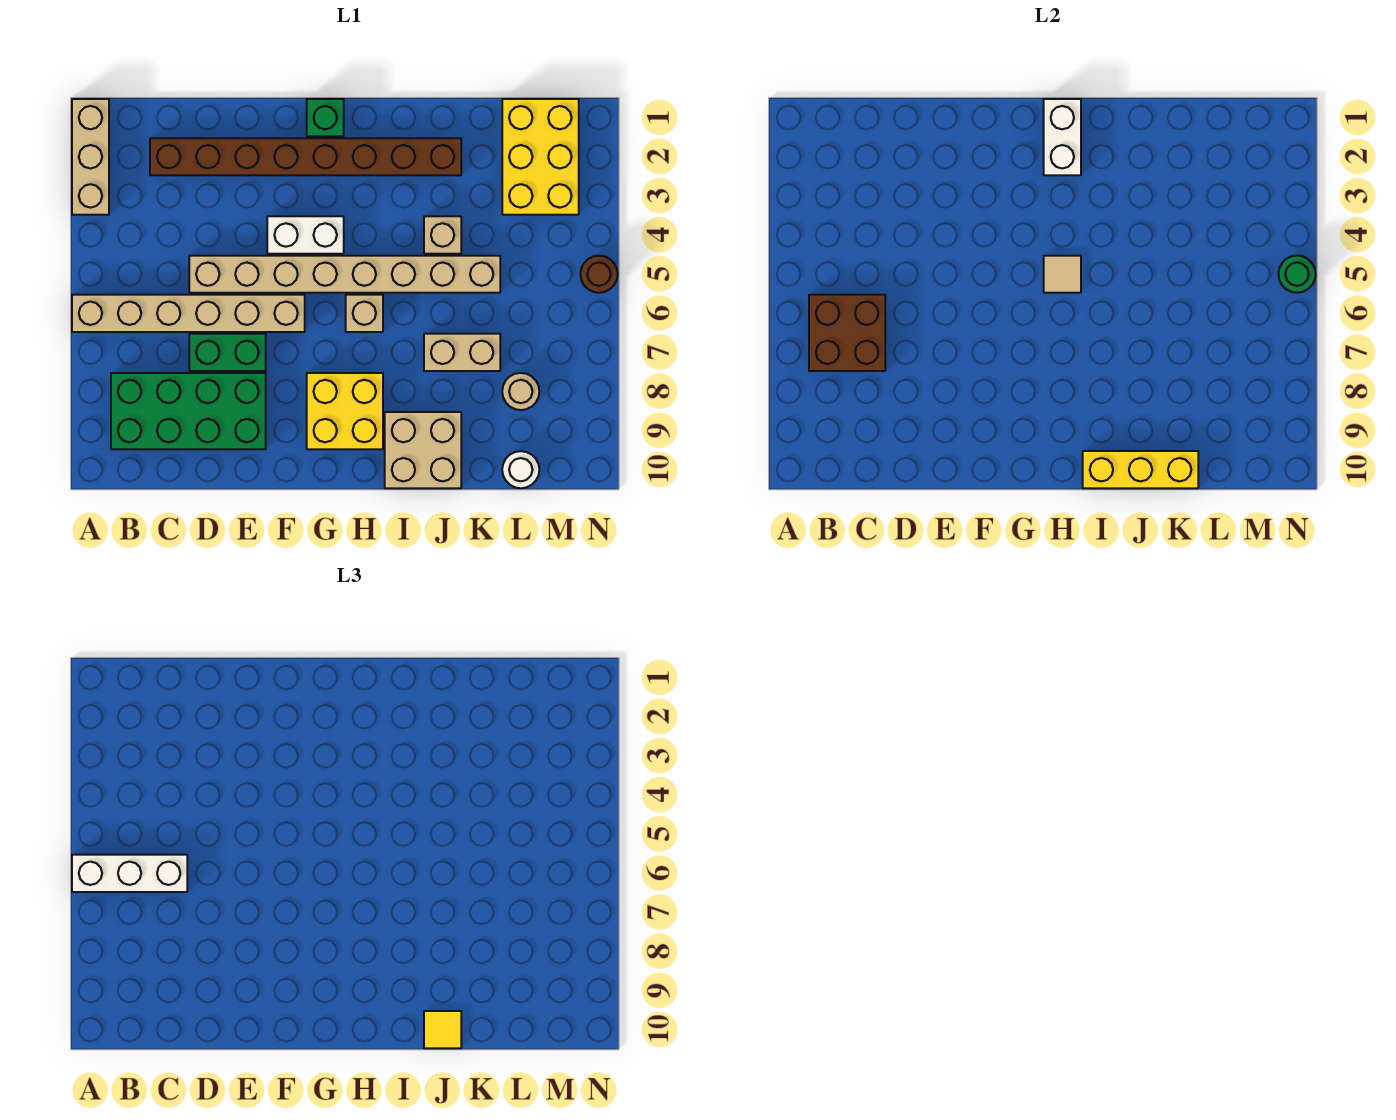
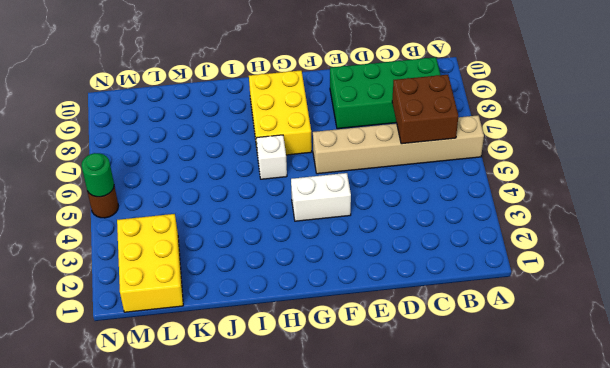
yellow brick G7:H9 level 1 -> yellow brick G8:H9 level 1
white brick H6 level 1 -> tan brick H6 level 1
none -> tan brick A1:A3 level 1
none -> brown brick C2:J2 level 1
none -> tan brick D5:K5 level 1

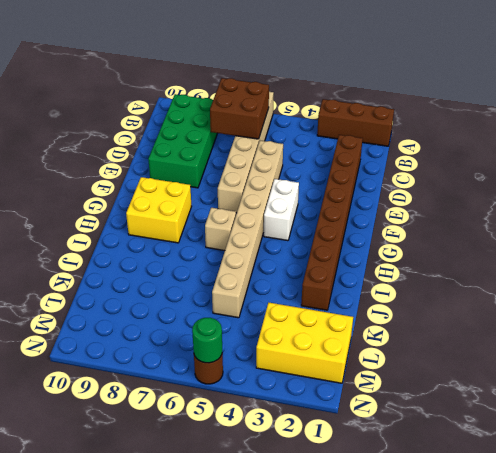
brown brick A1:A3 level 1 -> tan brick A1:A3 level 1
none -> green brick D7:E7 level 1
none -> green brick G1 level 1
none -> tan brick I9:J10 level 1

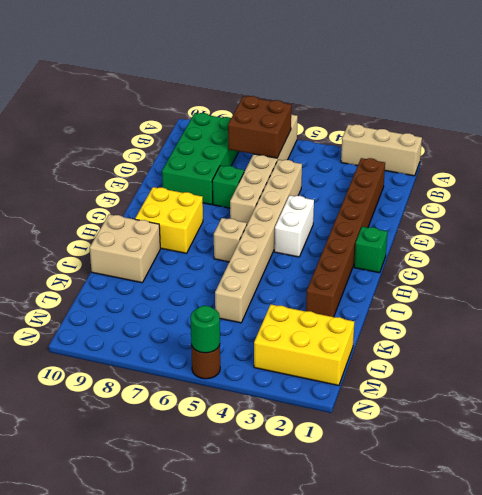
green brick E7 level 1 -> green brick D7:E7 level 1
none -> tan brick J4 level 1
none -> tan brick J7:K7 level 1
none -> tan round brick L8 level 1

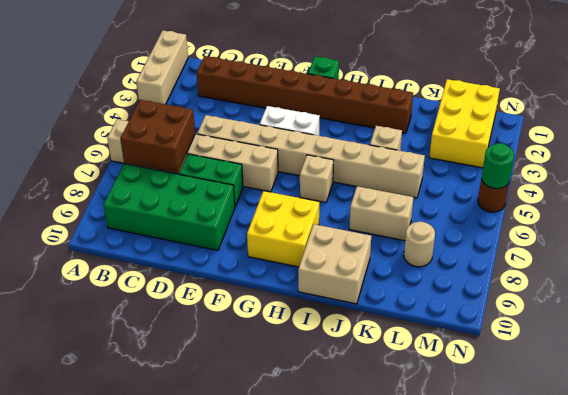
none -> white round brick L10 level 1
none -> white brick H1:H2 level 2
none -> tan tile H5 level 2

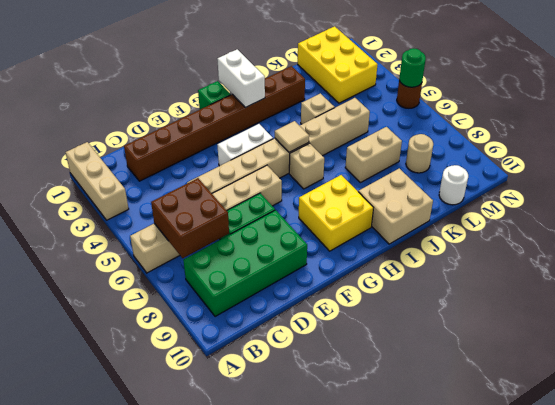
none -> yellow brick I10:K10 level 2
none -> white brick A6:C6 level 3
none -> yellow tile J10 level 3

